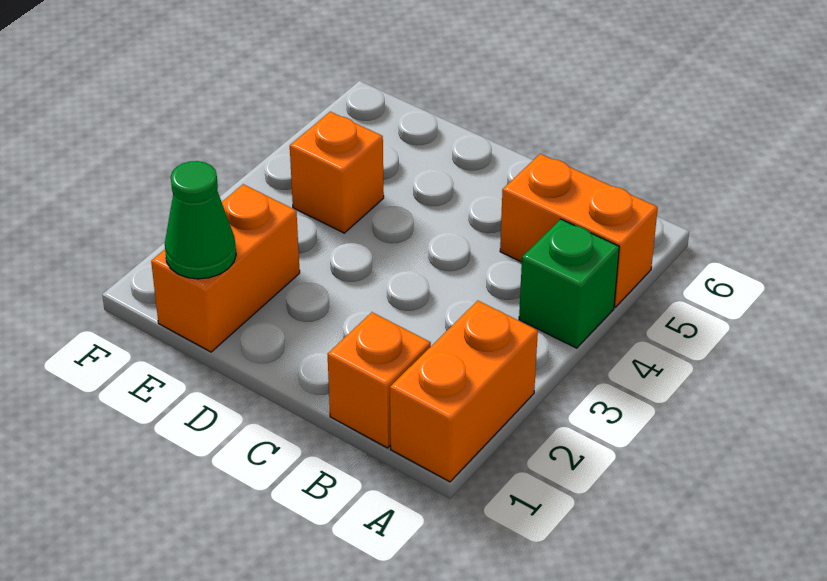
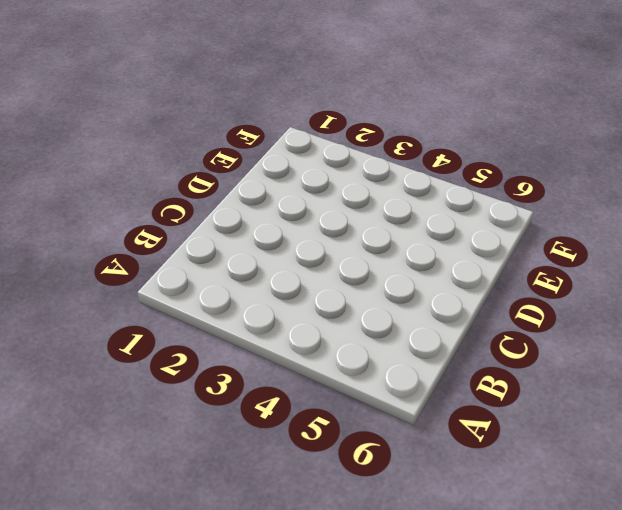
none -> orange brick A1:A2 level 1
none -> green brick A4 level 1

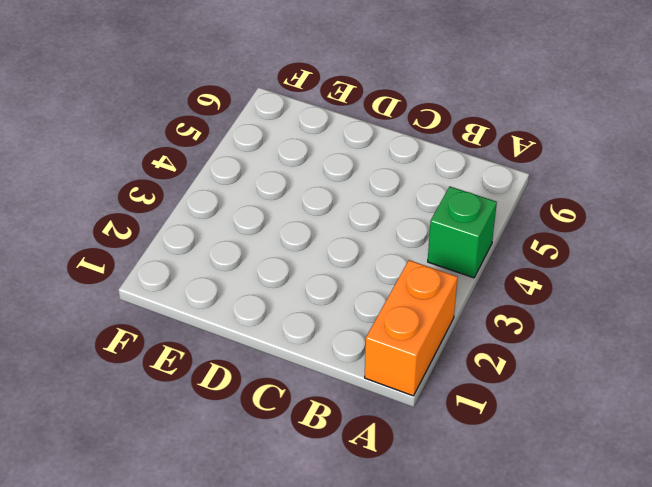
none -> orange brick A5:B5 level 1
none -> orange brick B1 level 1

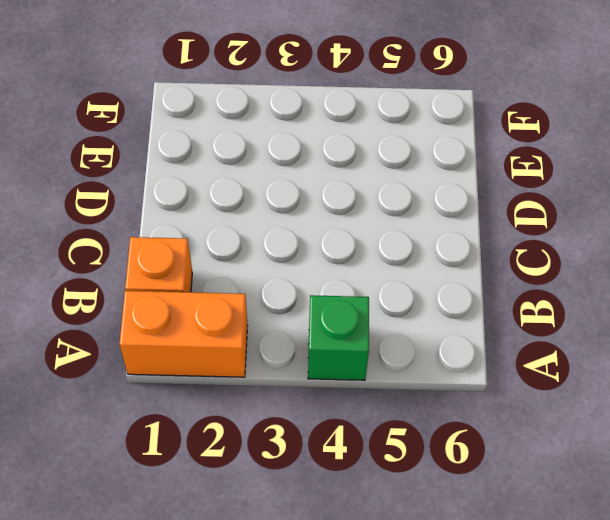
none -> orange brick A5:B5 level 1
none -> orange brick E1:E2 level 1

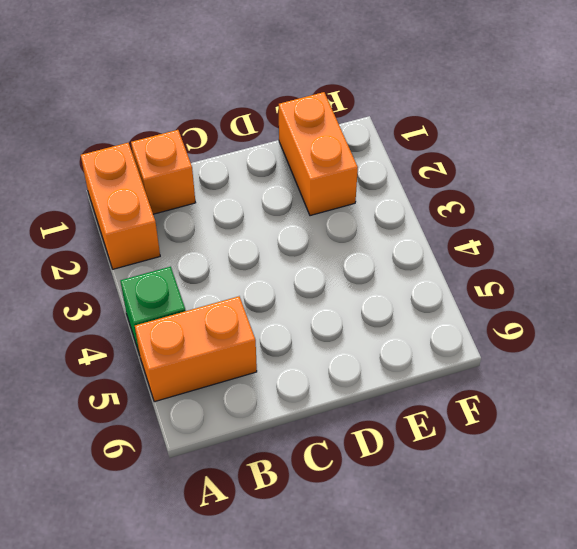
none -> orange brick E4 level 1
none -> green cone E1 level 2

